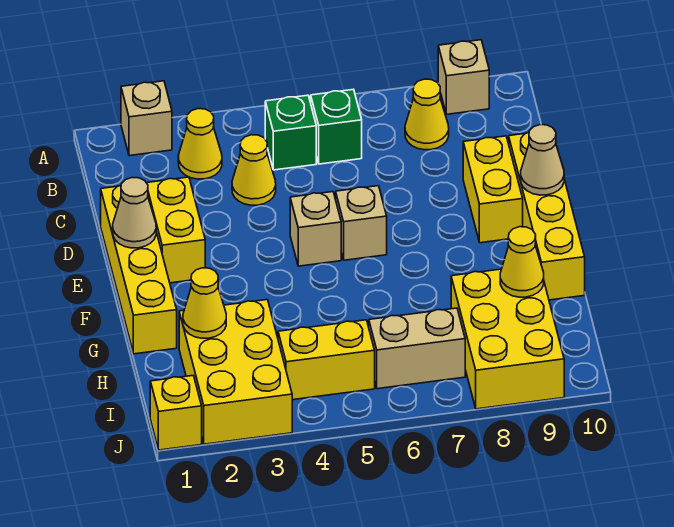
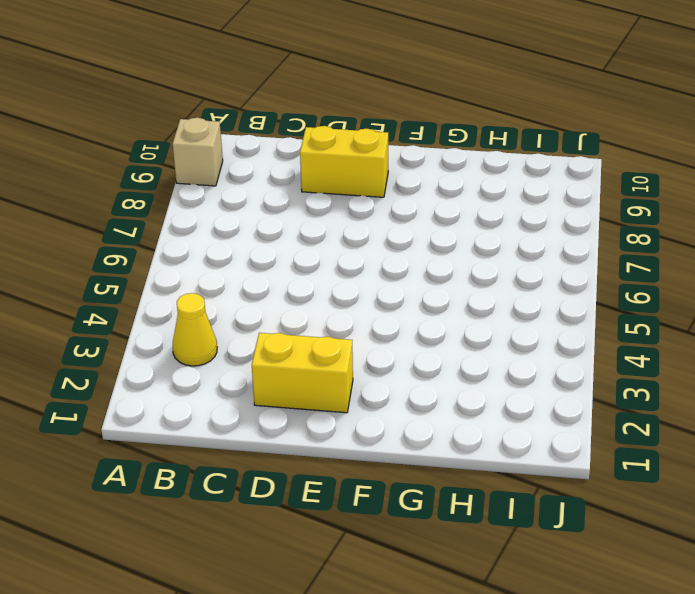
none -> tan brick A2 level 1
none -> green brick B5 level 1
none -> green brick B6 level 1

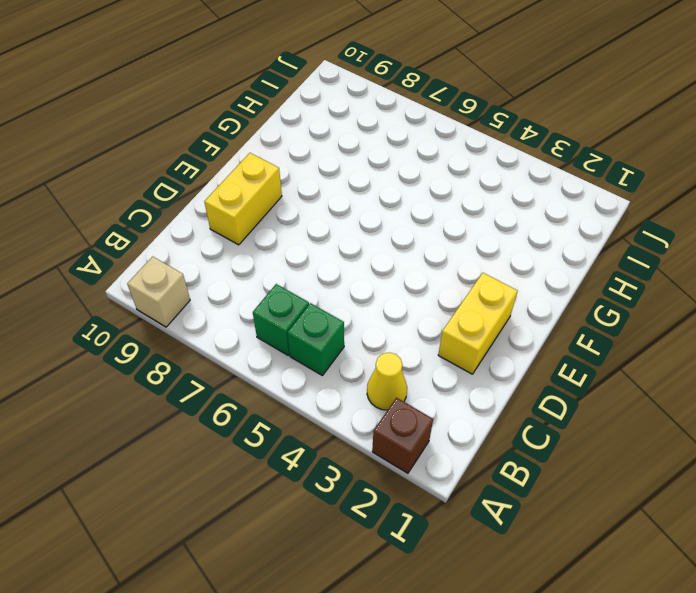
brown brick A2 level 1 -> tan brick A2 level 1
none -> yellow cone B8 level 1
none -> yellow cone C4 level 1
none -> yellow brick D1:G1 level 1

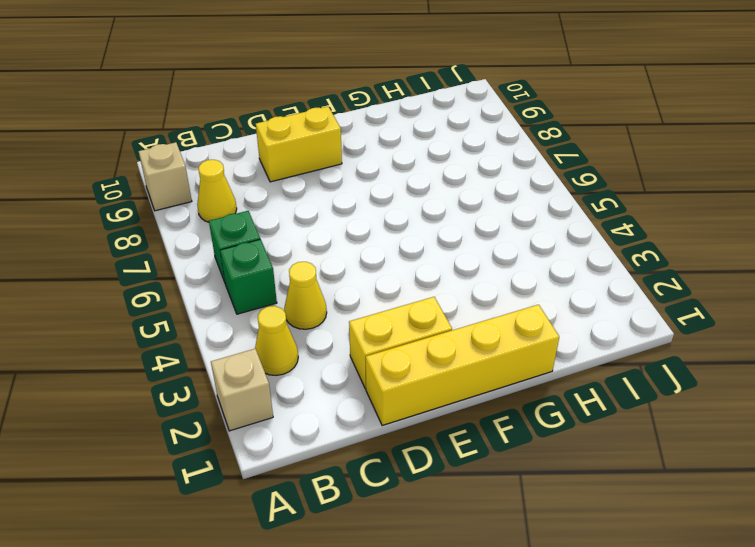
none -> yellow brick D10:G10 level 1
none -> tan brick E5 level 1
none -> tan brick E6 level 1

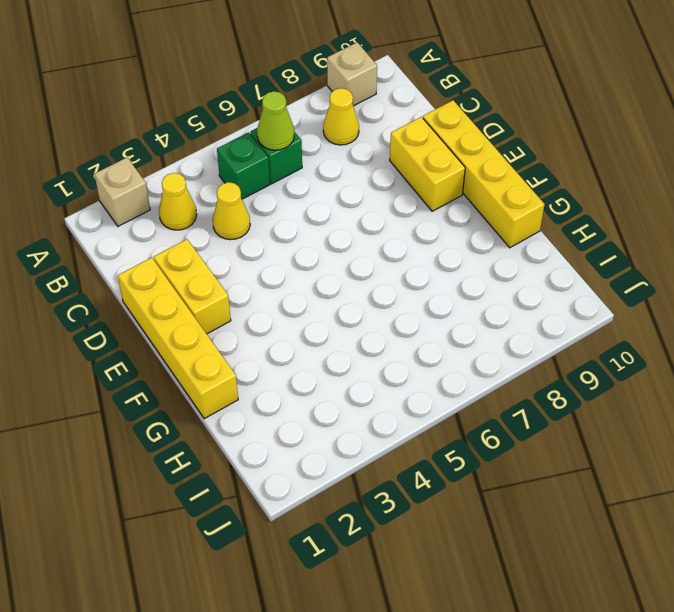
lime cone B6 level 2 -> none
none -> tan brick E5 level 1
none -> tan brick E6 level 1
none -> yellow brick H2:J3 level 1

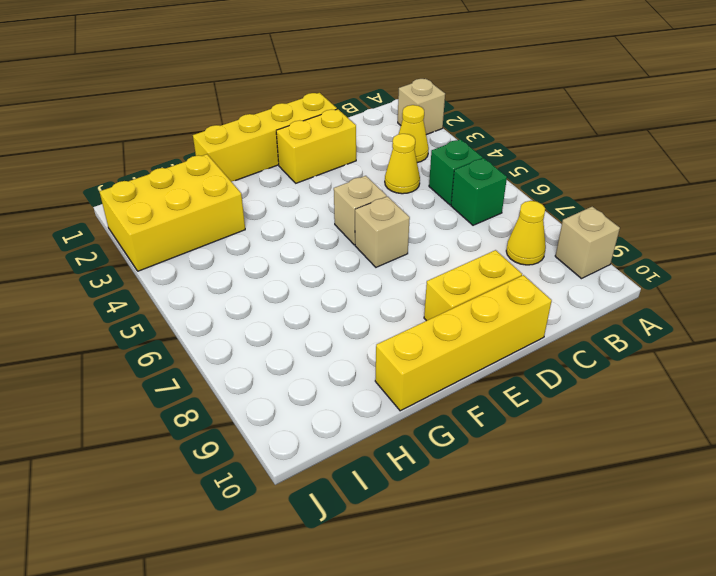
none -> yellow brick H8:J9 level 1
none -> yellow brick I4:I5 level 1
none -> tan brick I6:I7 level 1

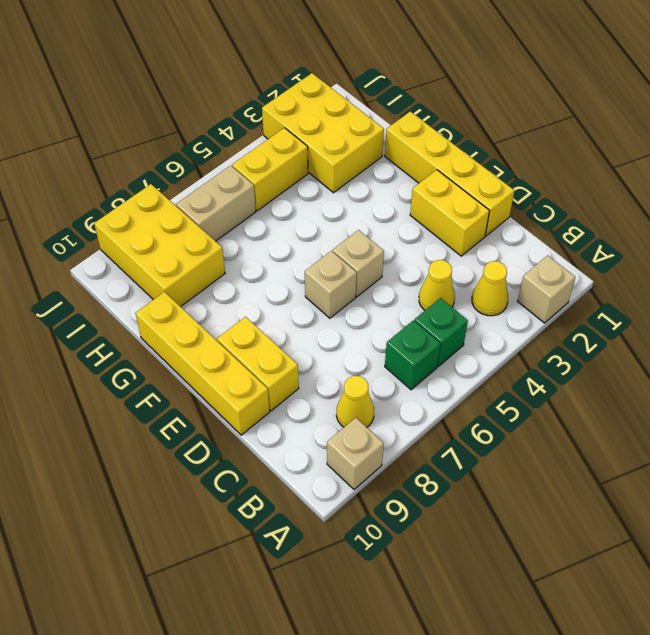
none -> yellow brick J1 level 1
none -> tan cone E1 level 2
none -> tan cone E10 level 2

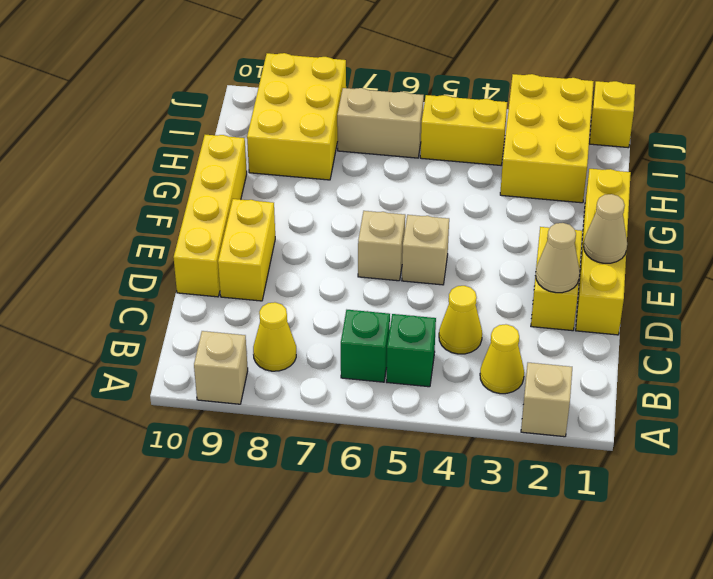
tan cone D2 level 2 -> tan cone E10 level 2
none -> yellow cone H2 level 2
none -> yellow cone H9 level 2

